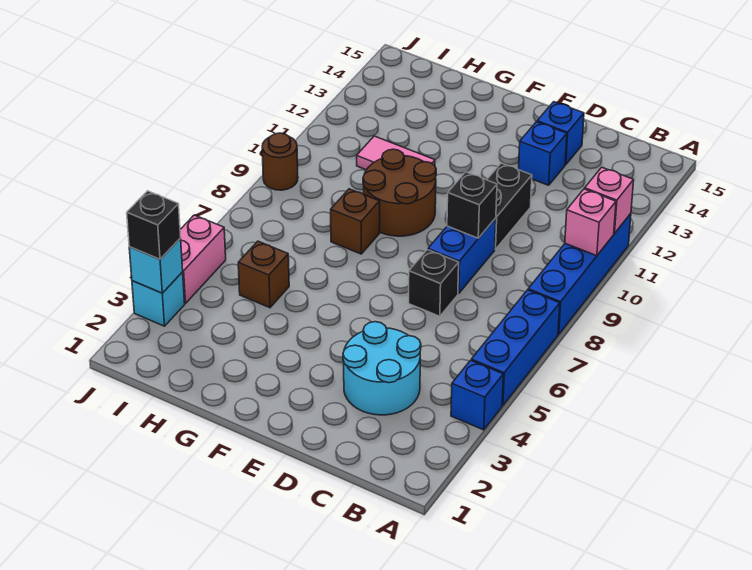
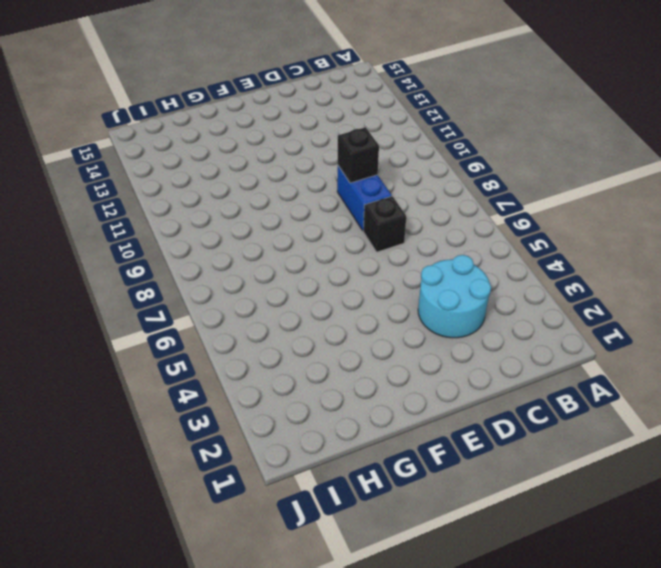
none -> blue brick A4 level 1
none -> blue brick A5:A7 level 1
none -> blue brick A8:A11 level 1

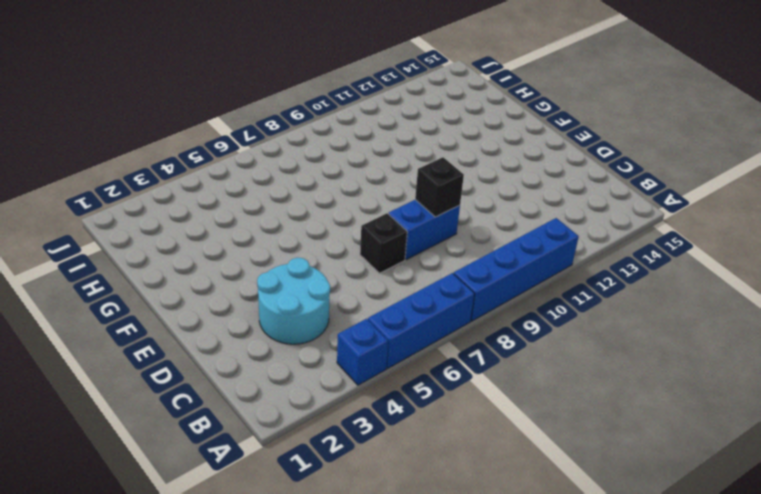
none -> black brick D10:D11 level 1
none -> blue brick D13 level 1
none -> blue brick D14 level 1

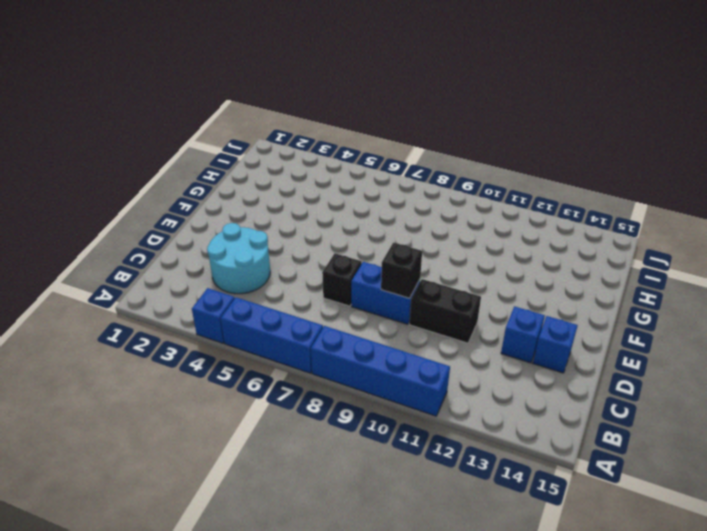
none -> brown round brick F9:G10 level 1
none -> brown brick G8 level 1
none -> pink tile G11:H11 level 1

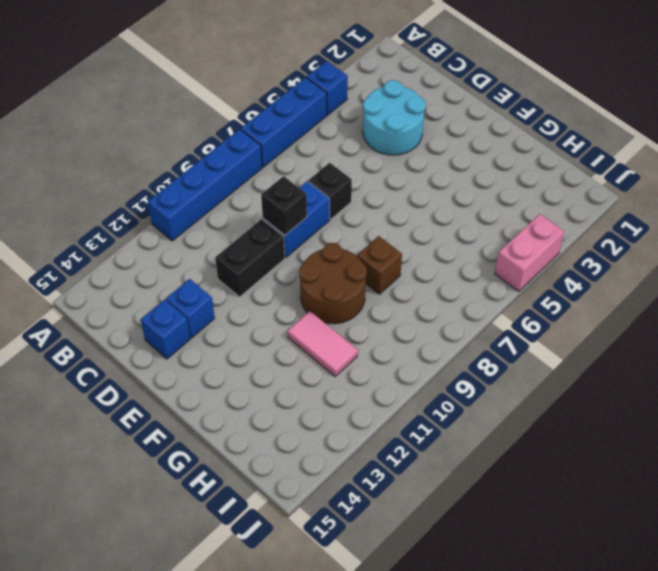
none -> brown brick H5 level 1
none -> cyan brick J3 level 1
none -> brown round brick J9 level 1

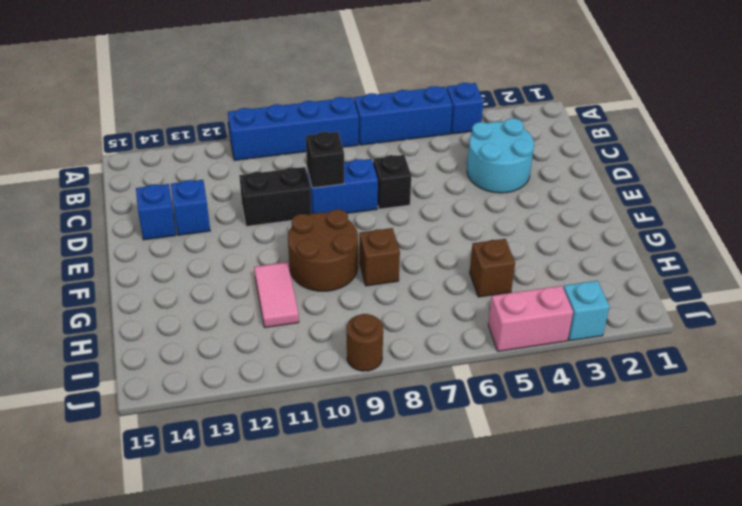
none -> pink brick A10 level 2
none -> pink brick A11 level 2
none -> cyan brick J3 level 2

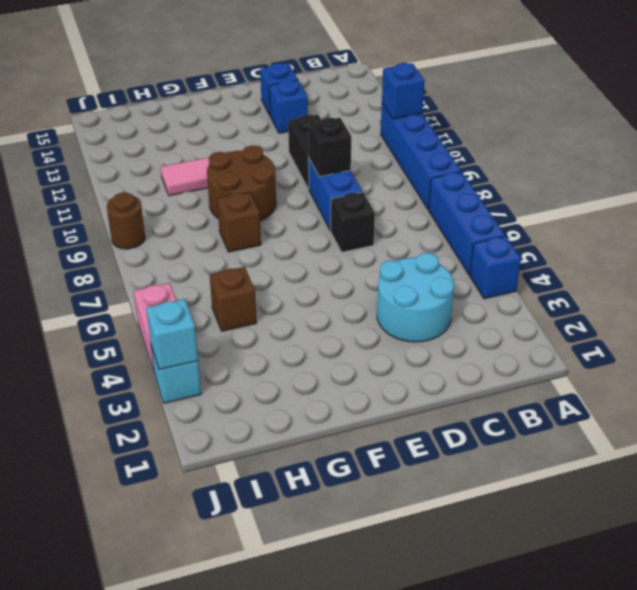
blue brick A11 level 2 -> pink brick A11 level 2
none -> pink brick A10 level 2
none -> black brick J3 level 3

